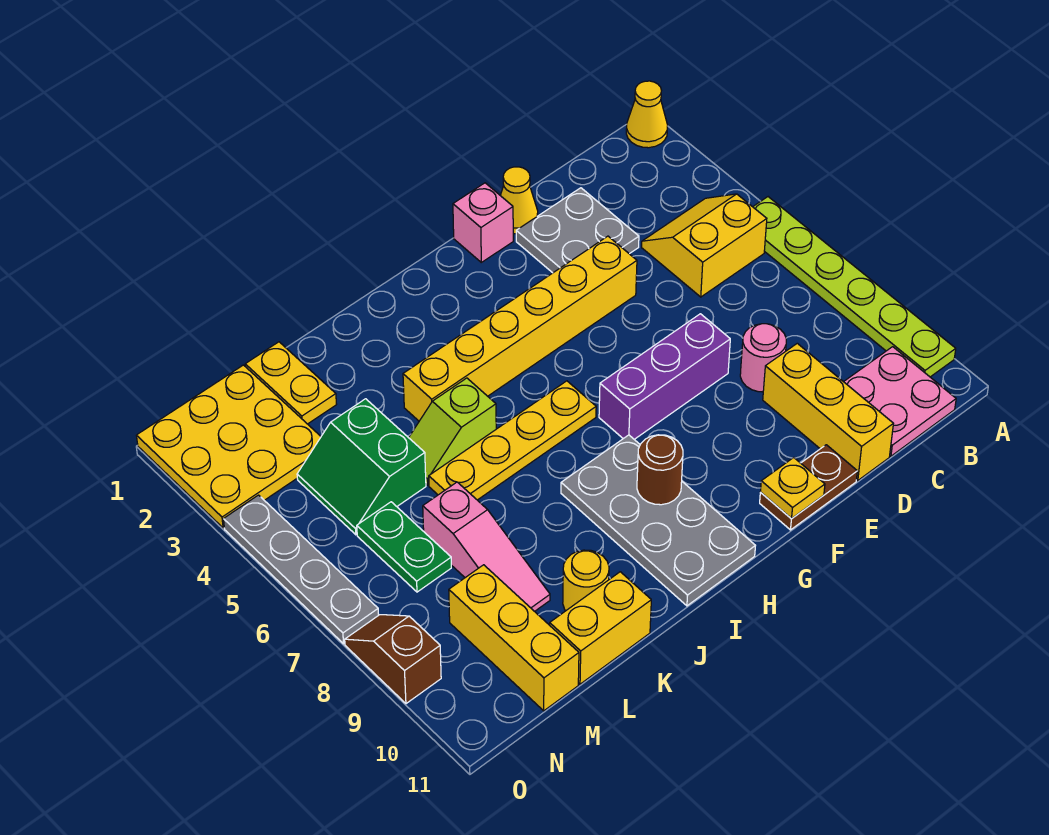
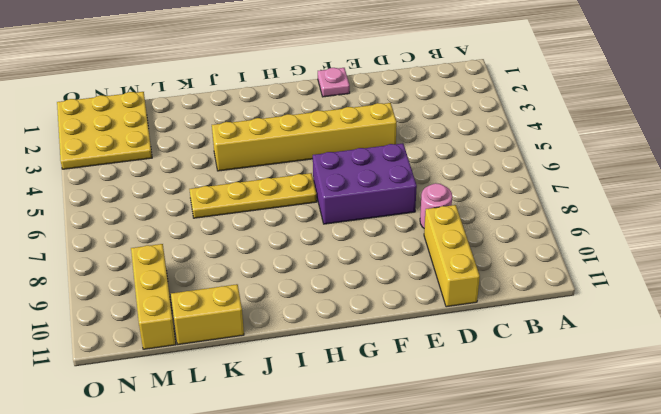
purple brick E6:G7 level 1 -> purple brick E7:G7 level 1
pink plate F1 level 1 -> pink brick F1 level 1
none -> yellow cone A1 level 1
none -> lime plate A5:A10 level 1
none -> yellow slope B4:C5 level 1 top 5

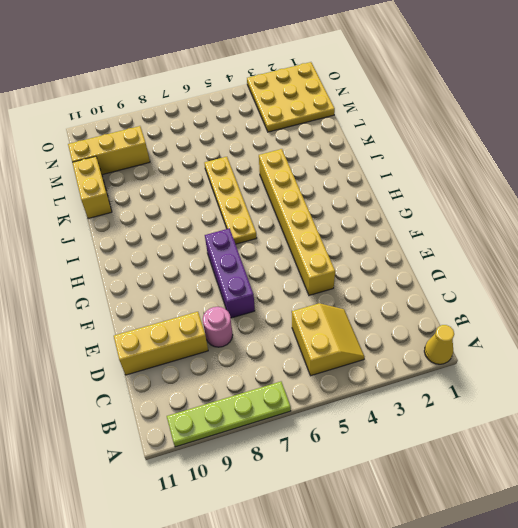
lime plate A7:A10 level 1 -> lime plate A5:A10 level 1
none -> pink plate B10:C11 level 1
none -> grey plate D2:E3 level 1
none -> yellow cone E1 level 1

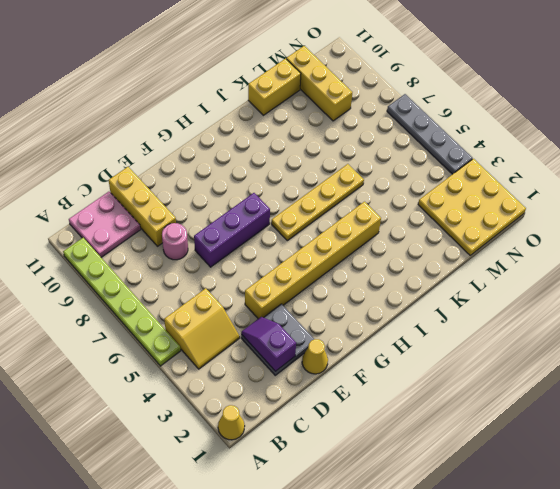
purple slope D2:D3 level 2 top 2 -> none
none -> brown plate E11:F11 level 1
none -> pink brick F1 level 1
none -> grey plate H8:I11 level 1

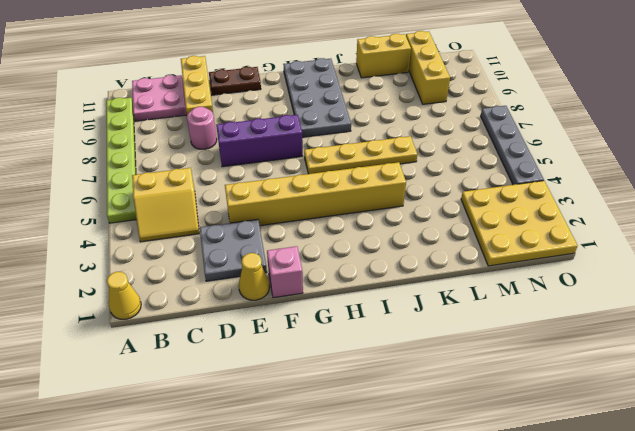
none -> lime slope J5:K5 level 1 top J
none -> yellow round brick K10 level 1
none -> yellow plate L1:L2 level 1

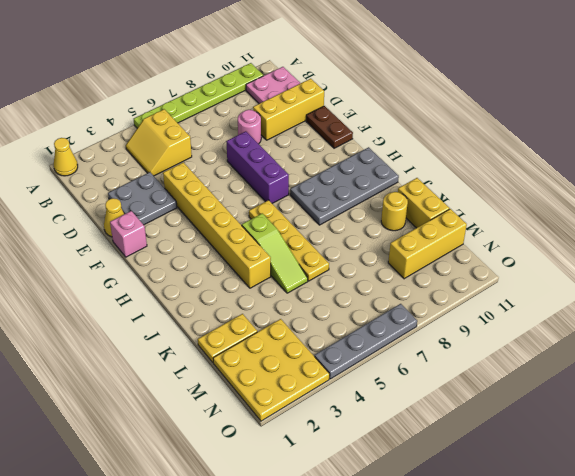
lime slope I5:K5 level 1 top I -> lime slope J5:K5 level 1 top J
none -> green slope L4:M5 level 1 top L
none -> pink slope L7:L9 level 1 top 7
none -> green plate M6:M7 level 1

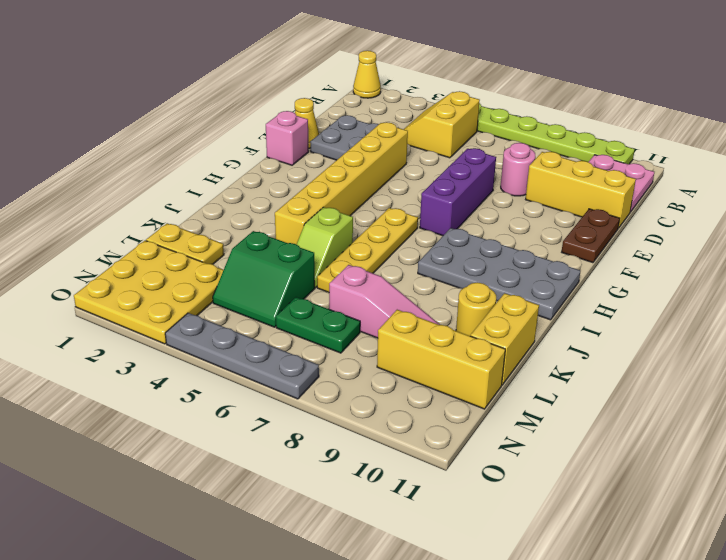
none -> brown slope O8:O9 level 1 top 9
none -> yellow plate F11 level 2
none -> brown round brick H9 level 2

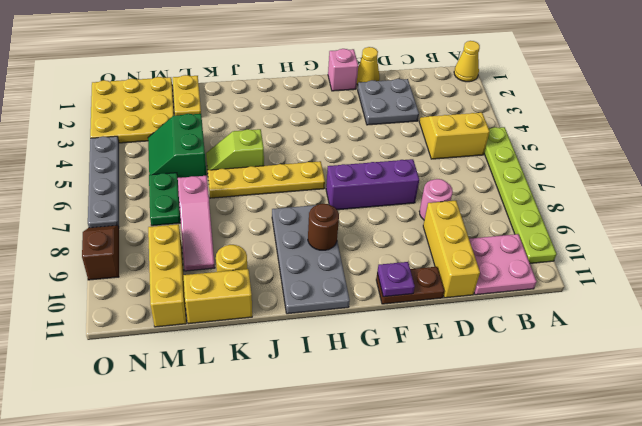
purple plate F11 level 2 -> yellow plate F11 level 2
none -> yellow brick E4:J4 level 1

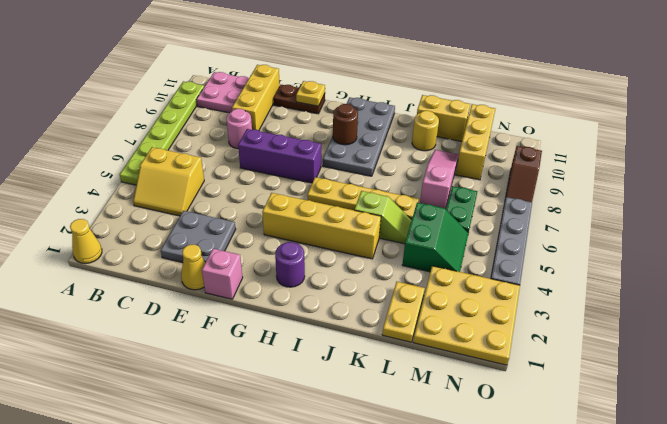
yellow brick G4:J4 level 1 -> yellow brick E4:J4 level 1
purple round brick H2 level 1 -> none

